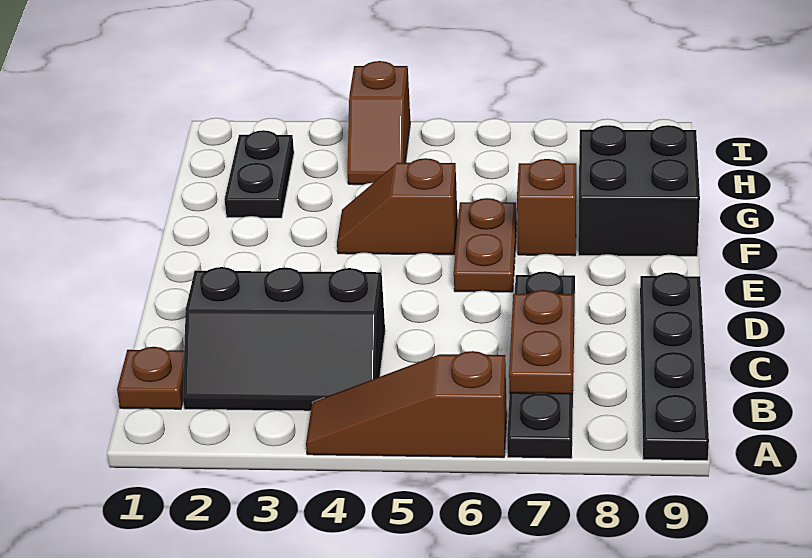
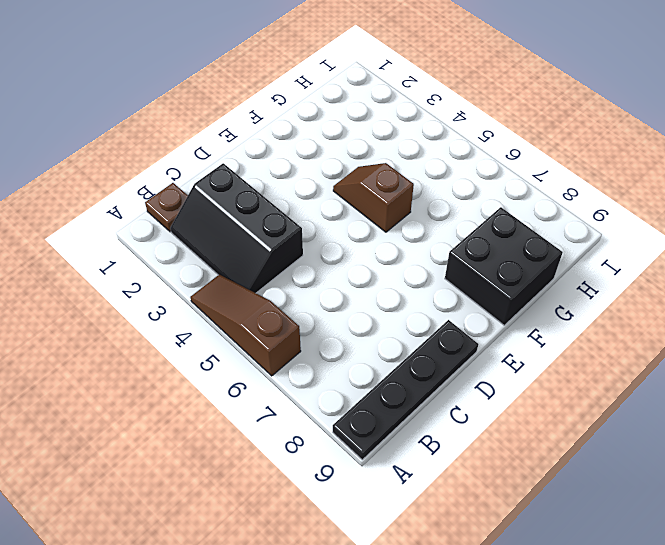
none -> black plate A7:D7 level 1
none -> brown plate E6:F6 level 1
none -> brown brick F7 level 1

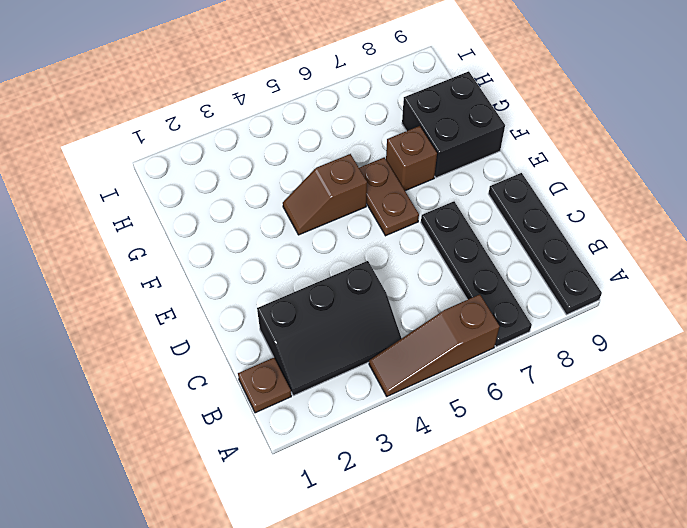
none -> black plate G2:H2 level 1
none -> brown slope H4:I4 level 1 top I
none -> brown plate B7:C7 level 2

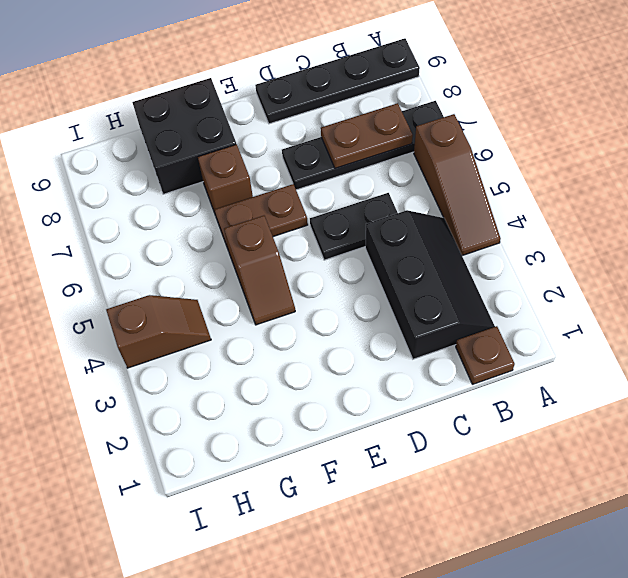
black plate C5:D5 level 1 -> black plate G2:H2 level 1

